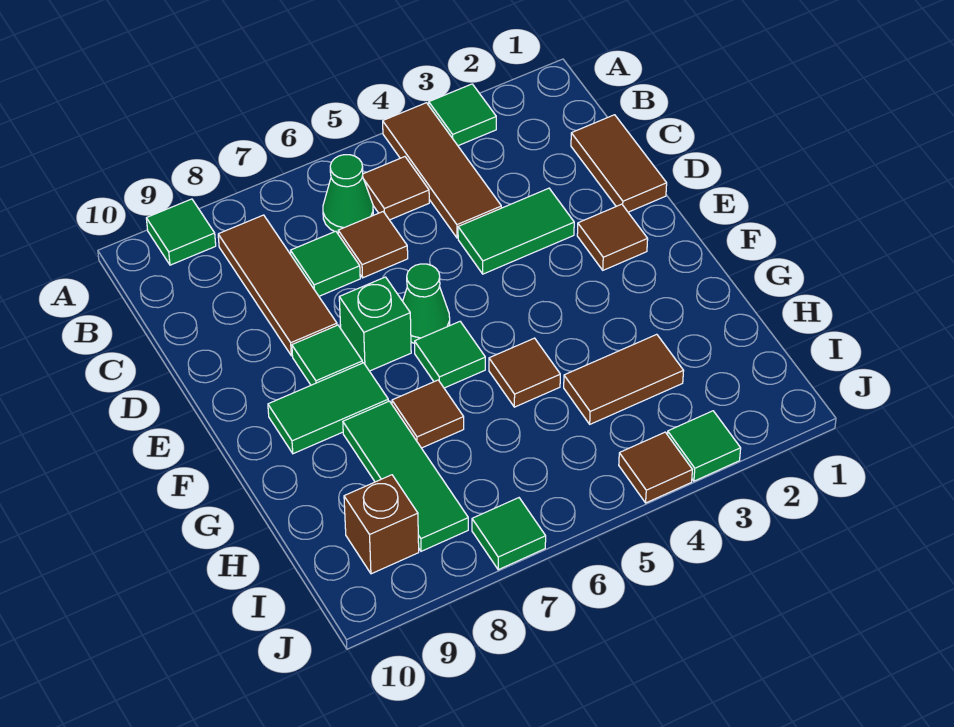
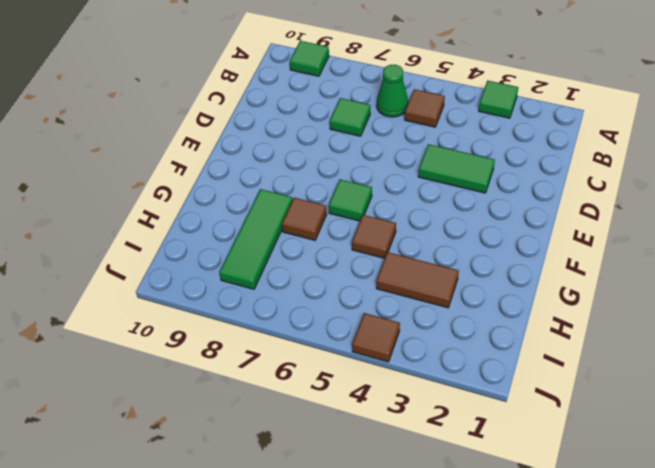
none -> brown tile A4:C4 level 1
none -> brown tile B8:D8 level 1
none -> brown tile C1:D1 level 1

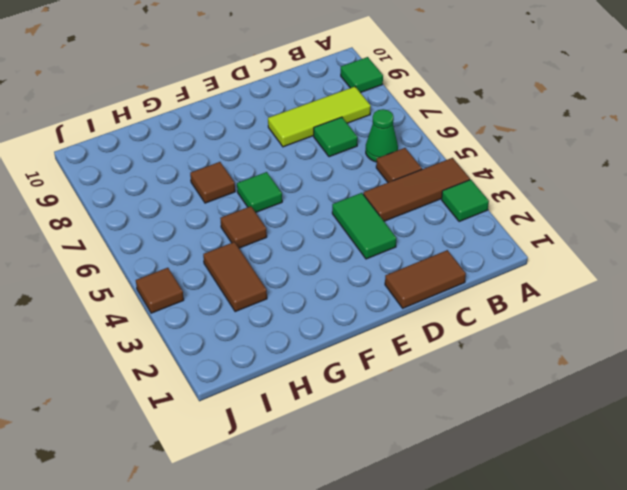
lime tile B8:D8 level 1 -> brown tile B8:D8 level 1
none -> brown tile C6 level 1
none -> brown tile E2 level 1
none -> green cone E6 level 1

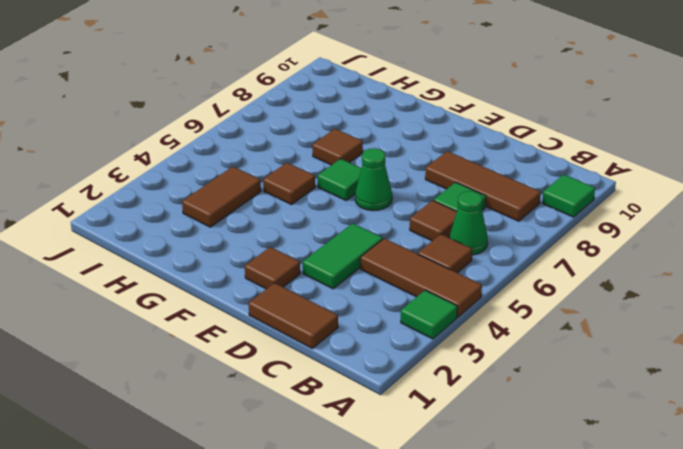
none -> green brick E7 level 1
none -> green tile E8 level 1
none -> green tile F8:F9 level 1

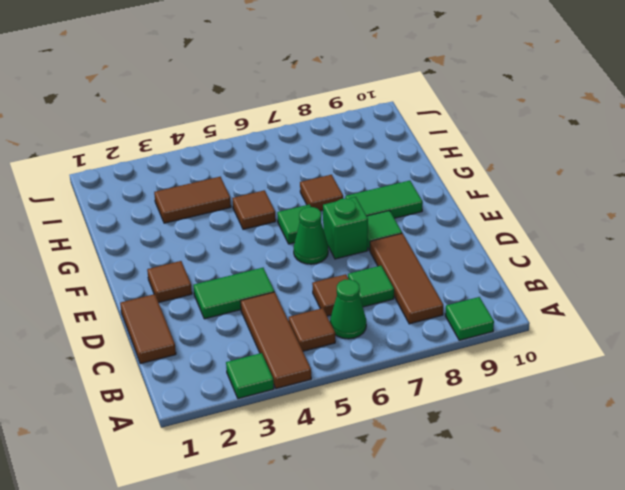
none -> green tile G8:I8 level 1
none -> brown brick I9 level 1
none -> green tile J3 level 1

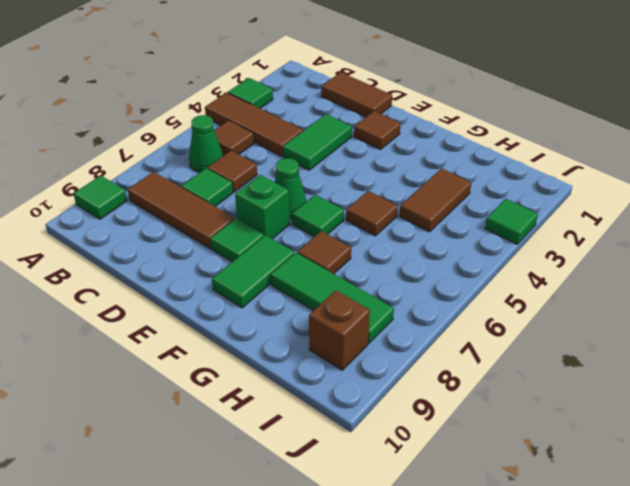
none -> brown tile J4 level 1
none -> green tile J7 level 1

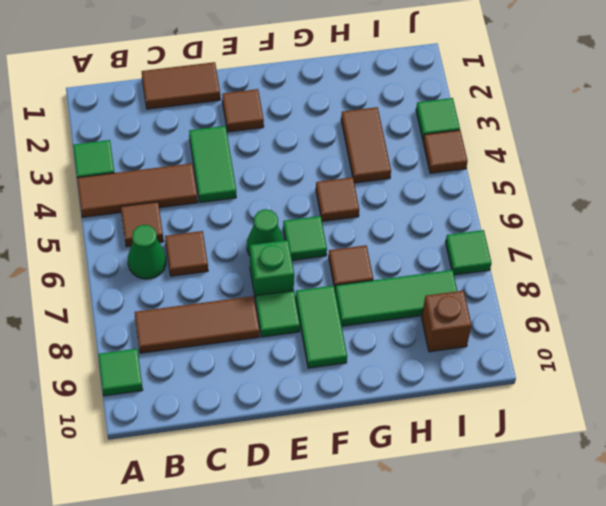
none -> green tile C7 level 1

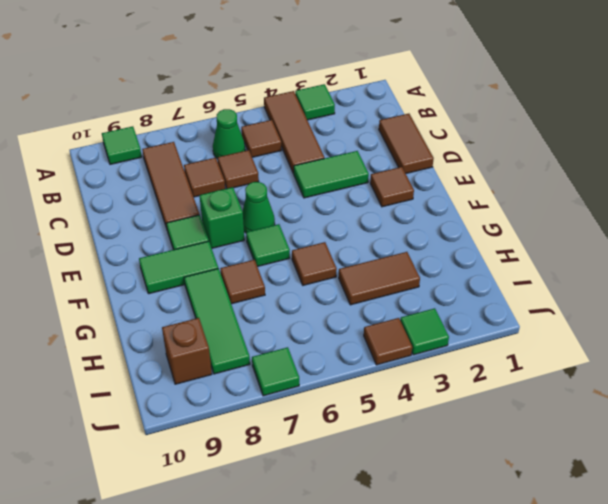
brown tile C7 level 1 -> green tile C7 level 1

